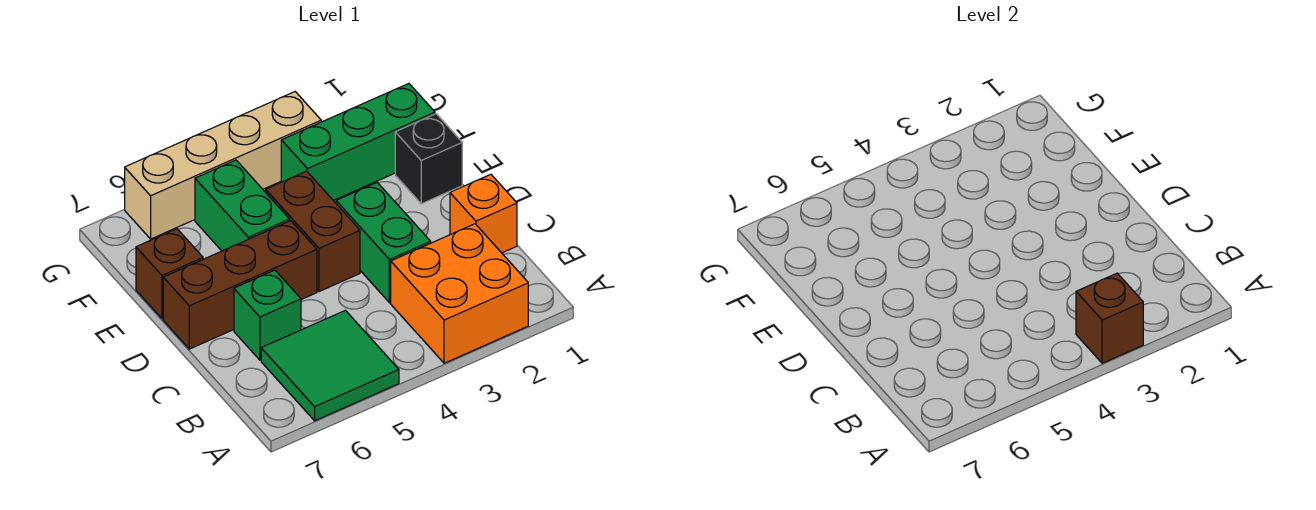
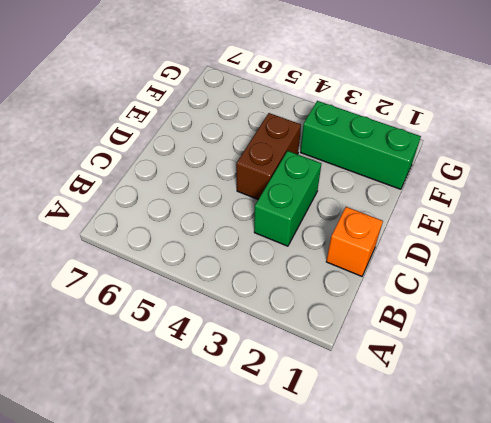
none -> orange brick A2:B3 level 1
none -> green tile A5:B6 level 1
none -> green brick C6 level 1

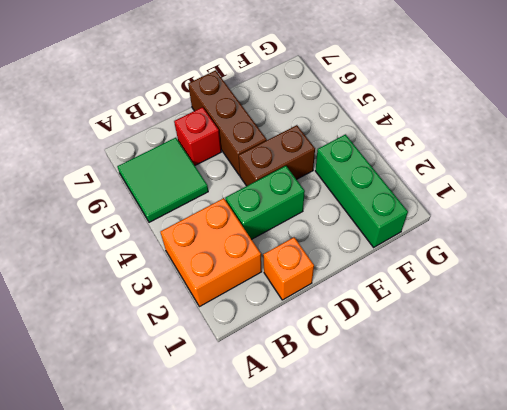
red brick C6 level 1 -> green brick C6 level 1
none -> black brick E1 level 1
none -> green brick E5:F5 level 1
none -> brown brick E7 level 1

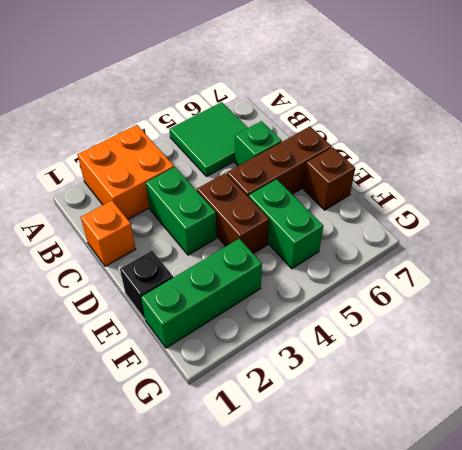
none -> tan brick G3:G6 level 1
none -> brown brick A3 level 2

